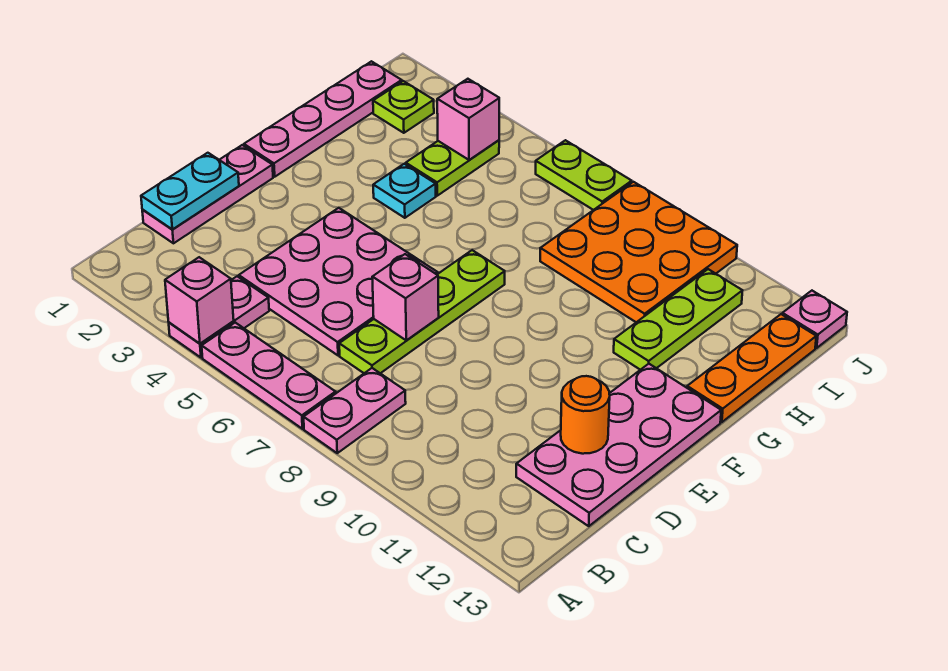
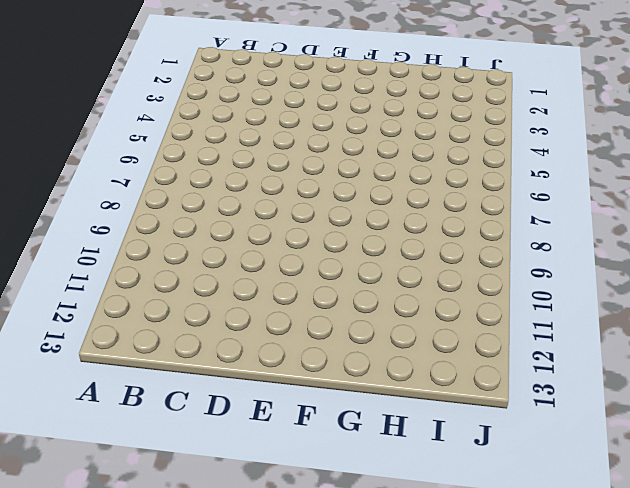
none -> pink plate A4:B4 level 1
none -> pink plate A5:A7 level 1
none -> pink plate A8:B8 level 1

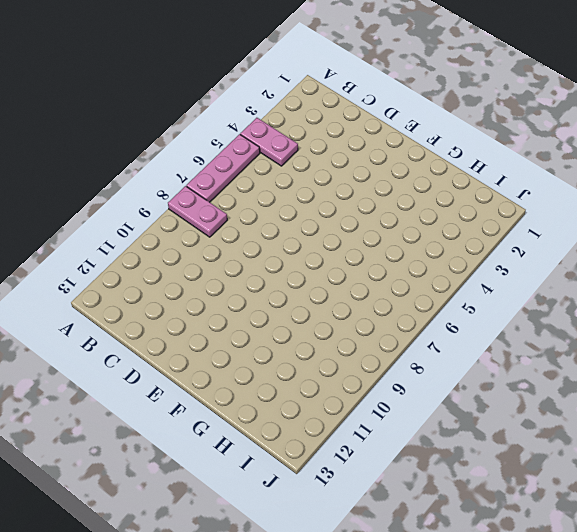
none -> pink plate C1:E1 level 1
none -> pink plate C4:E6 level 1
none -> lime plate C7:F7 level 1

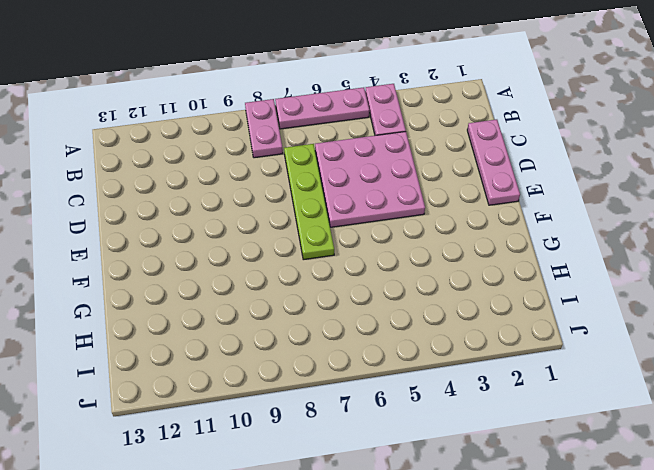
none -> pink plate C12:F13 level 1
none -> pink plate F1:I1 level 1
none -> cyan plate G4 level 1

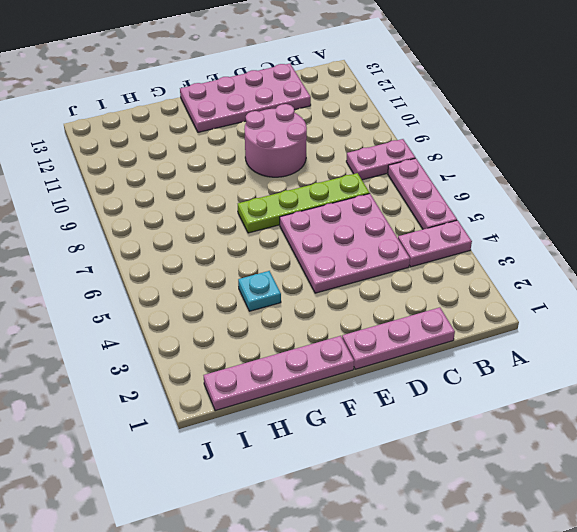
pink round brick D9:E10 level 1 -> none
none -> lime plate G11:I11 level 1
none -> orange plate G13:I13 level 1
none -> lime plate H4:I4 level 1

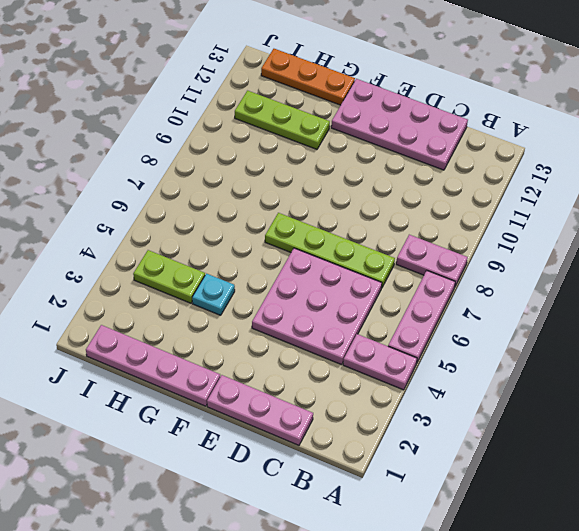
none -> orange plate H8:J10 level 1
none -> lime plate I2 level 1
none -> lime plate J6:J7 level 1

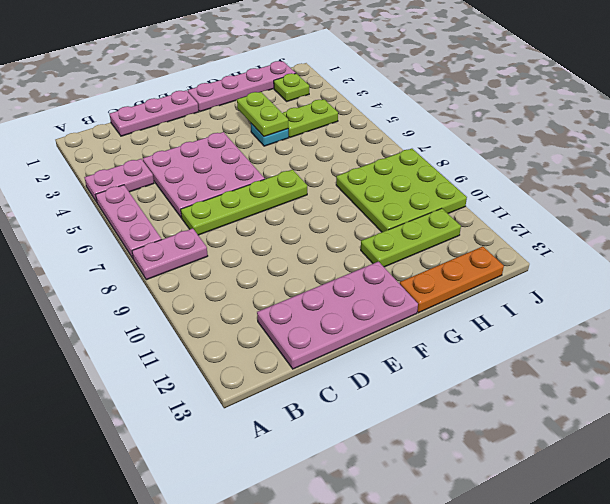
lime plate G3:G4 level 2 -> lime plate J6:J7 level 1
lime plate H8:J10 level 1 -> orange plate H8:J10 level 1
none -> pink plate J13 level 1
none -> pink brick A4 level 2
none -> cyan plate C1:D1 level 2

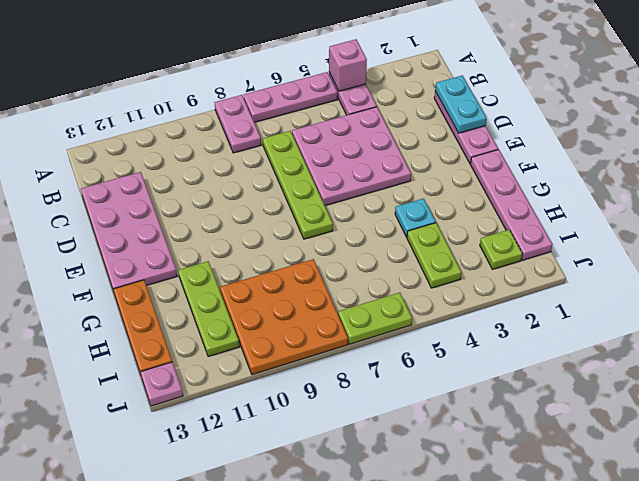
none -> pink brick D7 level 2
none -> orange round brick D12 level 2
none -> pink brick I4 level 2

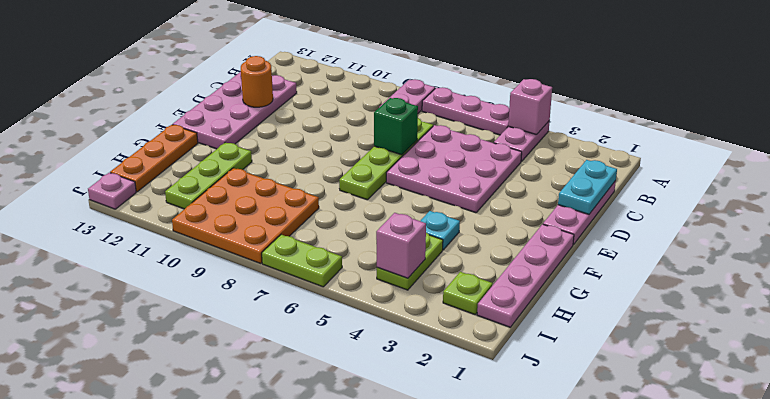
green brick D7 level 2 -> pink brick D7 level 2

